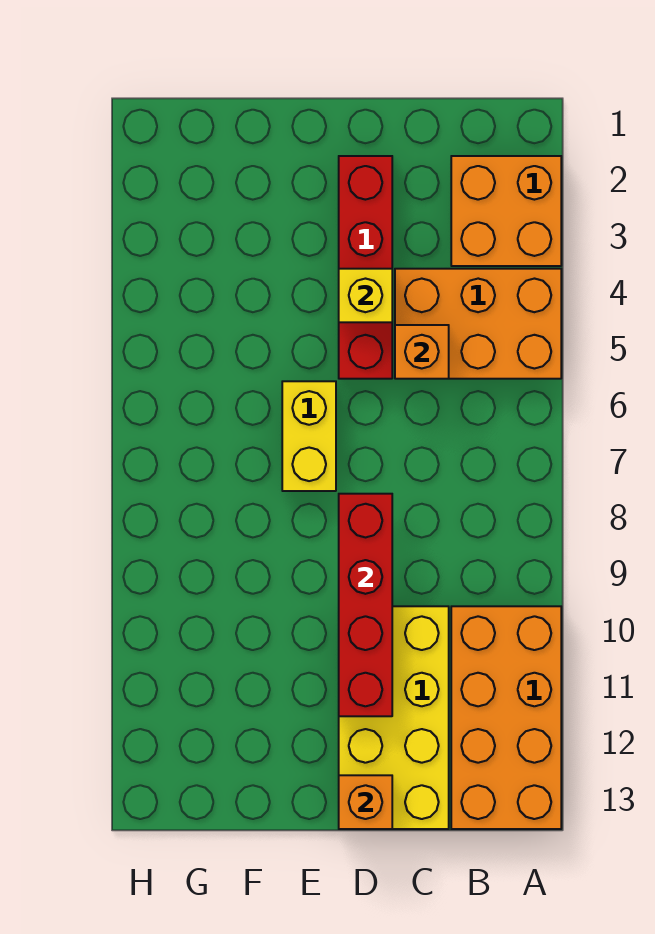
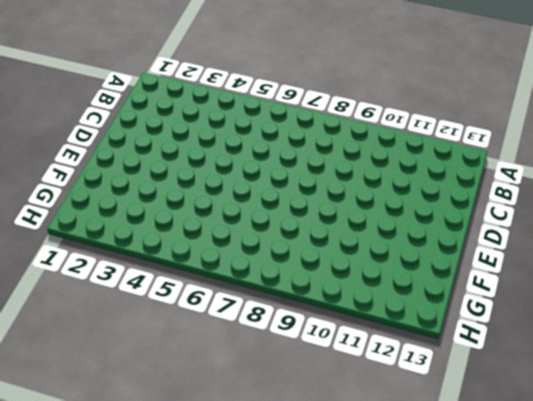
none -> orange brick A2:B3 level 1
none -> orange brick A4:C5 level 1

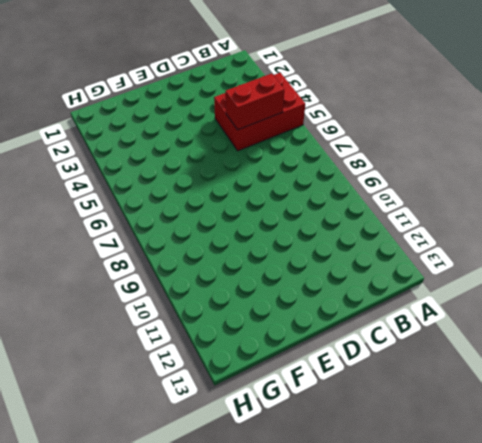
red brick A4:C5 level 1 -> orange brick A4:C5 level 1
red brick B5:C5 level 2 -> orange brick C5 level 2
none -> orange brick A2:B3 level 1
none -> orange brick A10:B13 level 1

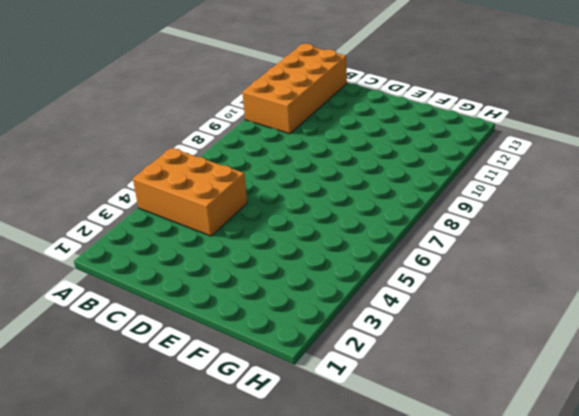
none -> orange brick A2:B3 level 1
none -> yellow brick C10:D13 level 1

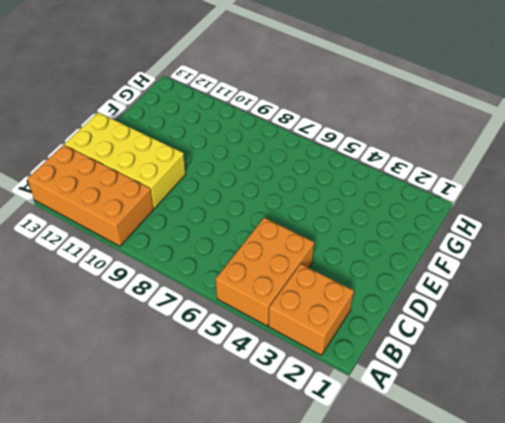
none -> red brick D2:D5 level 1
none -> yellow brick E6:E7 level 1

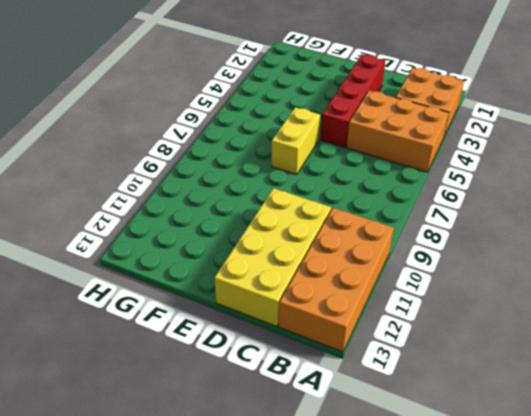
none -> orange brick C5 level 2
none -> yellow brick D4 level 2

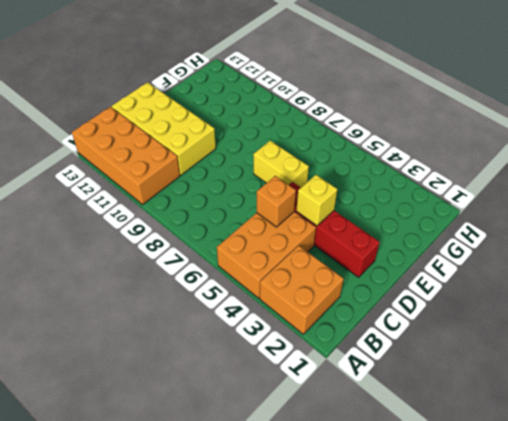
none -> red brick D8:D11 level 2
none -> orange brick D13 level 2

